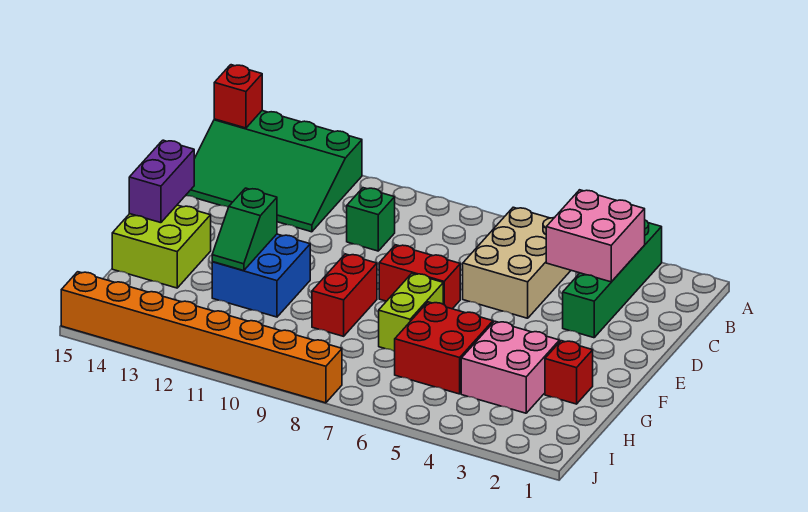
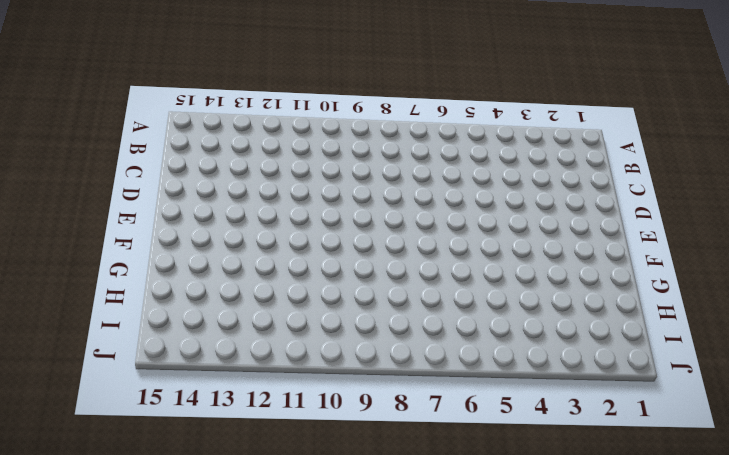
none -> green brick A3:D3 level 1
none -> green slope A12:C15 level 1 top A
none -> tan brick B5:D6 level 1

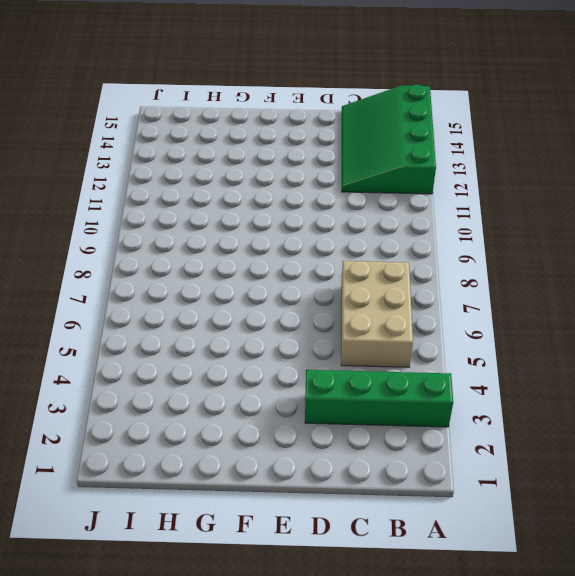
tan brick B5:C7 level 1 -> tan brick B5:D6 level 1
none -> green brick C10 level 1
none -> red brick E7:E8 level 1
none -> lime brick F7:G7 level 1

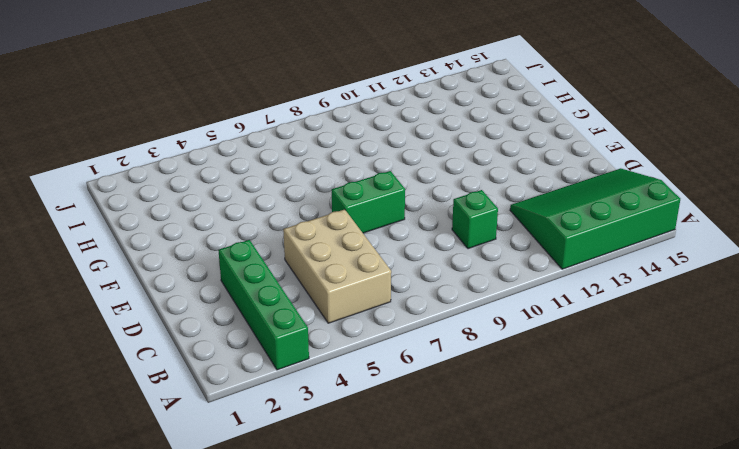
green brick E7:E8 level 1 -> red brick E7:E8 level 1
none -> lime brick F7:G7 level 1
none -> red brick F9:G9 level 1
none -> blue brick F11:G12 level 1

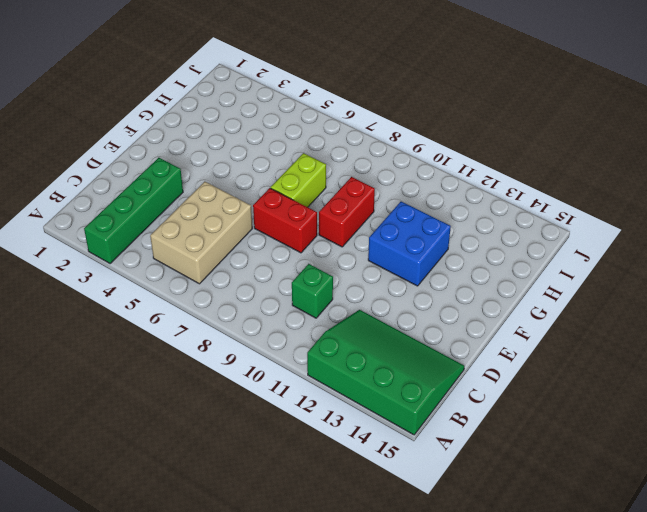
none -> lime brick F14:G15 level 1
none -> red brick G2 level 1
none -> pink brick G3:H4 level 1

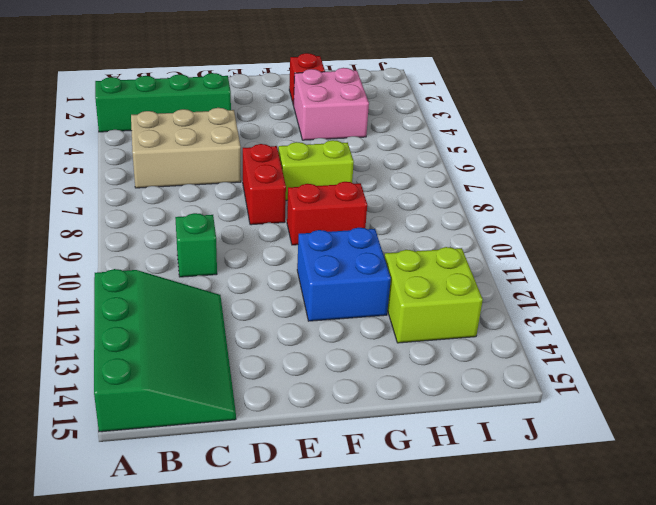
lime brick H12:I13 level 1 -> lime brick F14:G15 level 1
none -> red brick G5:H6 level 1
none -> orange brick J8:J15 level 1
none -> red brick A15 level 2

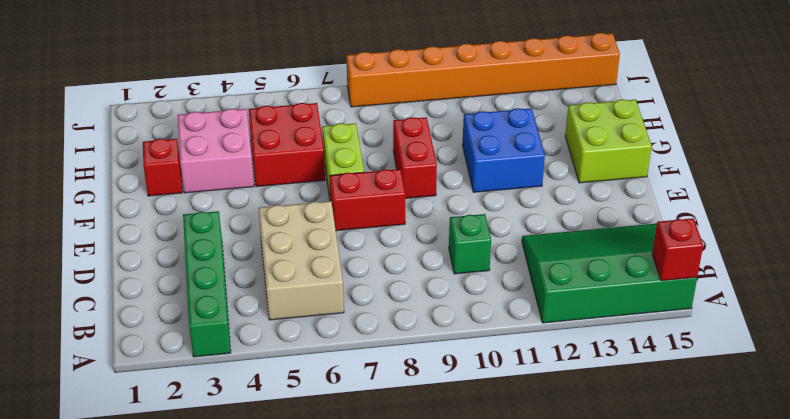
none -> pink brick B3:C4 level 2
none -> purple brick E15:F15 level 2
none -> green slope F12:G12 level 2 top F

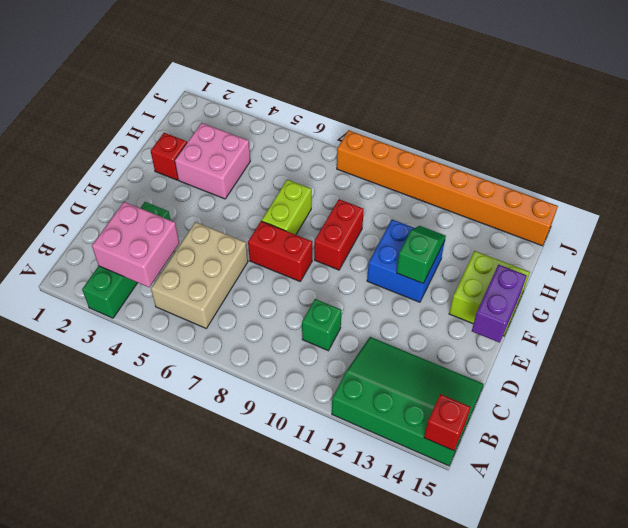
none -> red brick G5:H6 level 1

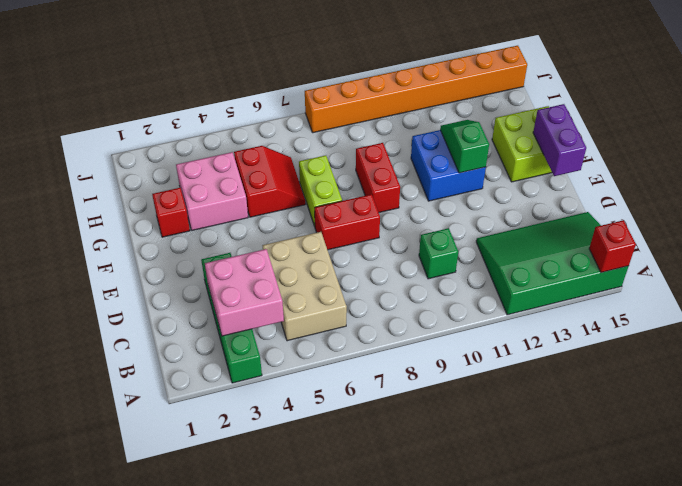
red slope G5:H6 level 1 top 5 -> red brick G5:H6 level 1

